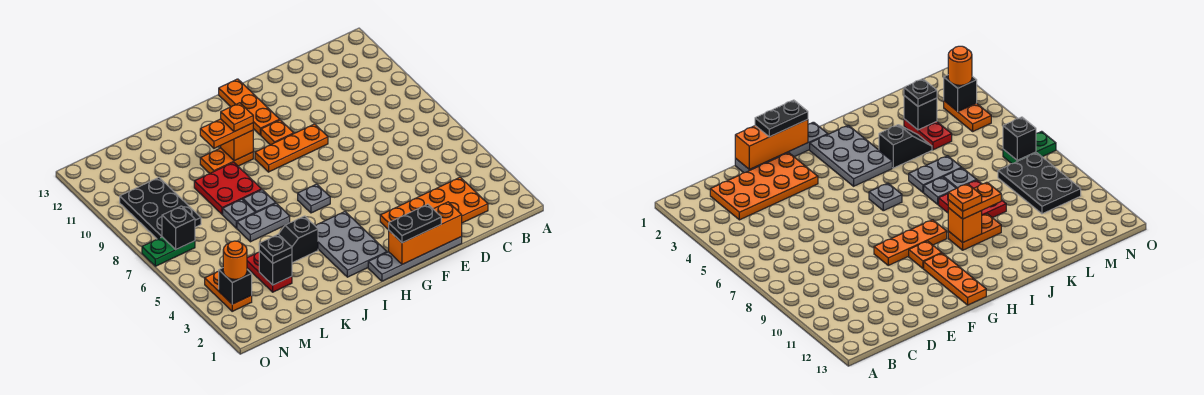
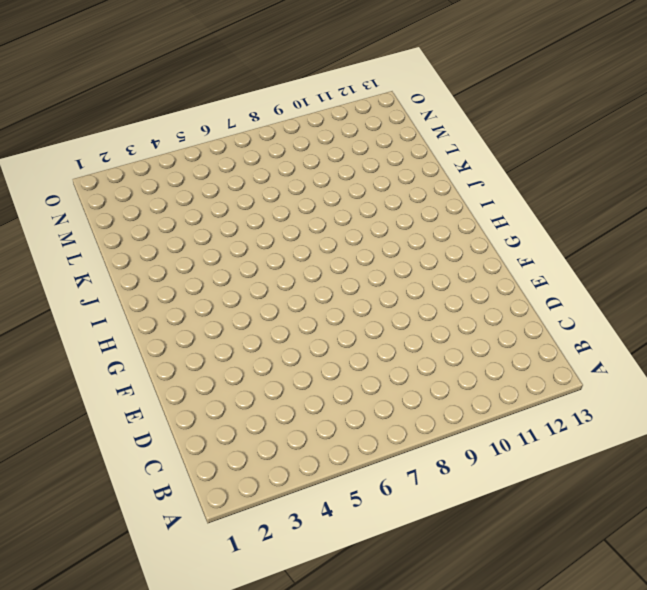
none -> orange plate C2:F3 level 1
none -> grey plate E1:H1 level 1
none -> orange plate F9:H9 level 1

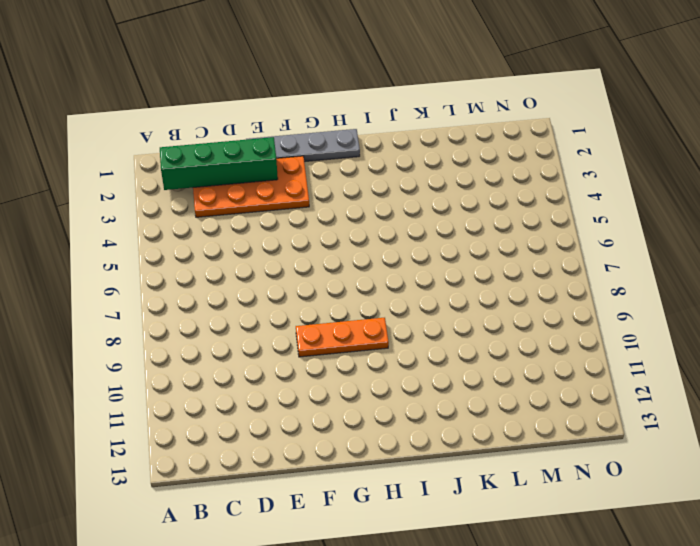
green brick B2:E2 level 2 -> none
none -> orange plate G10 level 1
none -> orange plate G11:G13 level 1
none -> grey plate H2:I4 level 1

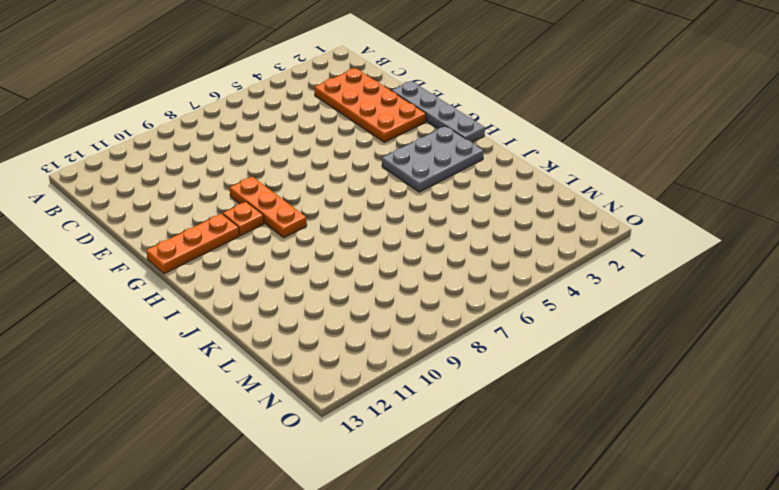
none -> grey plate H6 level 1
none -> orange plate I10:J10 level 1
none -> black slope J4:K4 level 1 top J

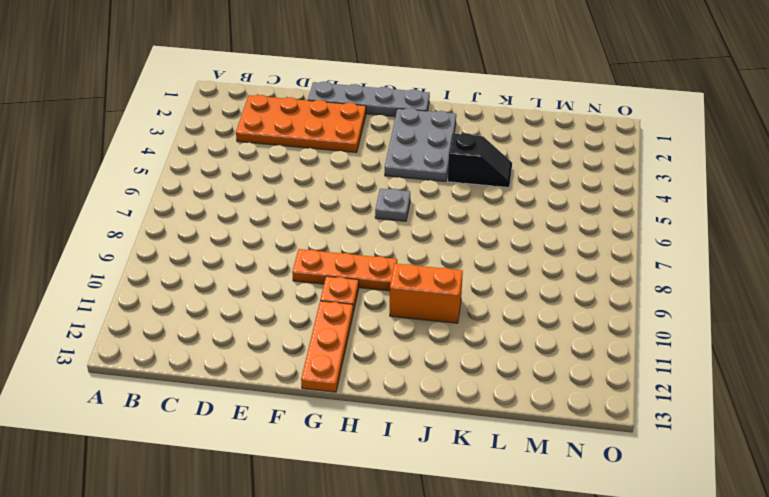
orange brick I10:J10 level 1 -> orange plate I10:J10 level 1
none -> grey plate J6:K6 level 1
none -> grey plate J7 level 1
none -> red plate J8:K9 level 1

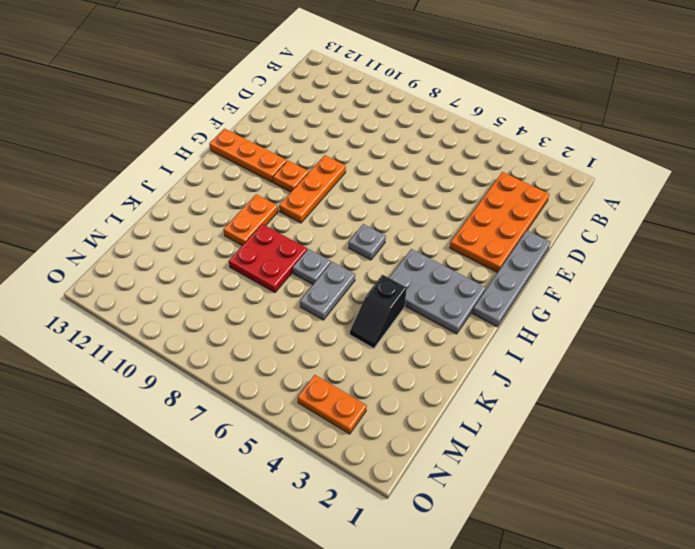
none -> grey plate K7 level 1
none -> red plate L3:L4 level 1
none -> black plate M8:N10 level 1

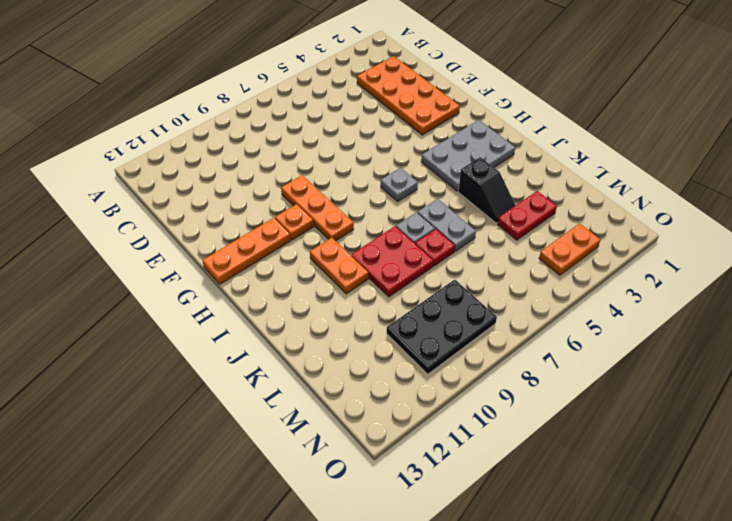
red plate K7 level 1 -> grey plate K7 level 1
none -> grey plate E1:H1 level 1
none -> green plate N7:O7 level 1
none -> orange brick E1:G1 level 2

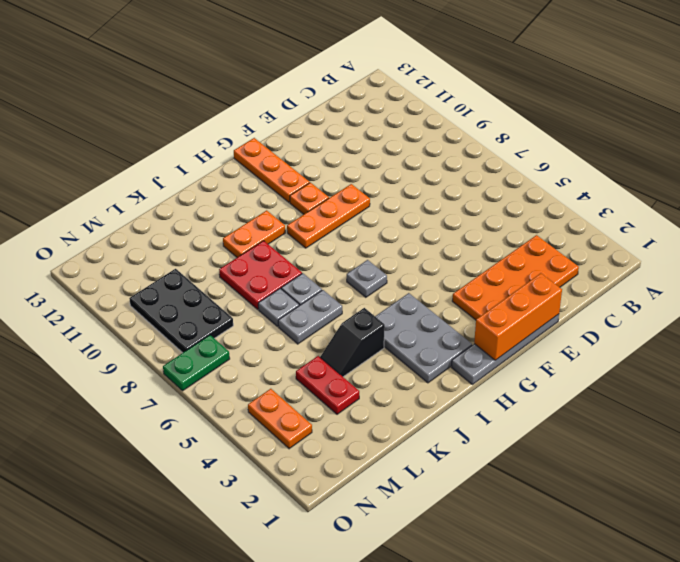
none -> orange brick I10 level 2
none -> black brick L3 level 2
none -> black brick N3 level 2

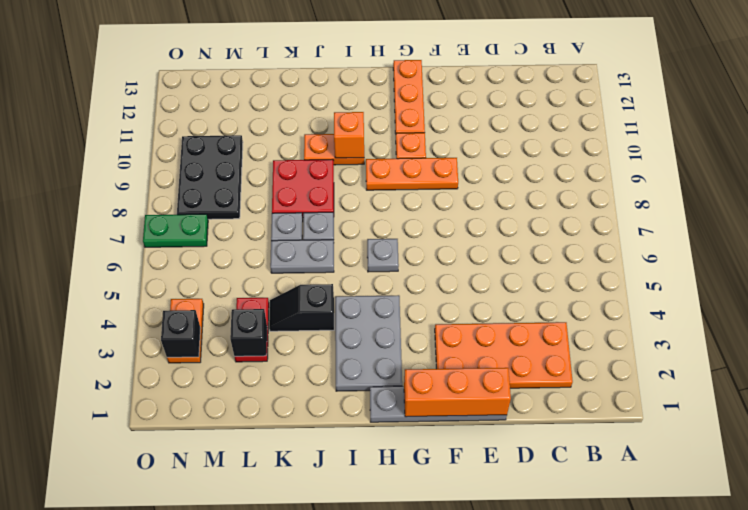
none -> black brick N7 level 2
none -> black plate F1:G1 level 3
none -> orange plate I10:J10 level 3

